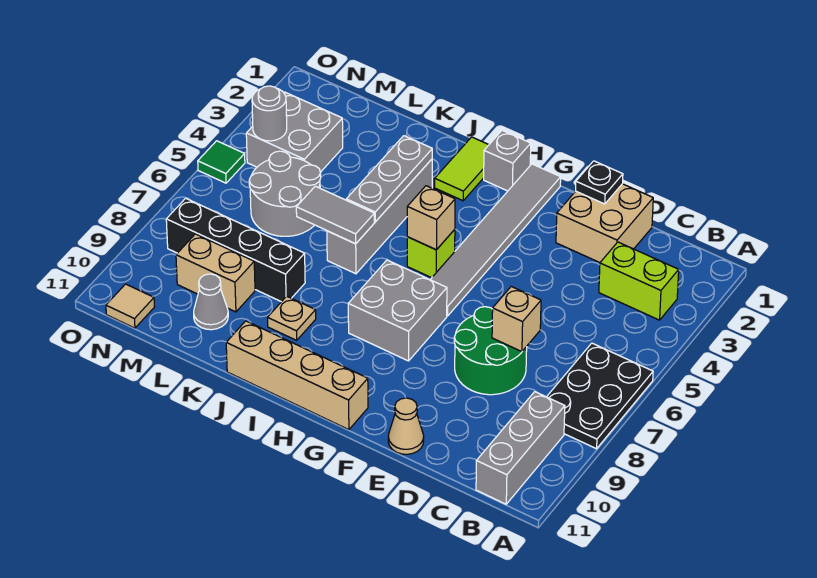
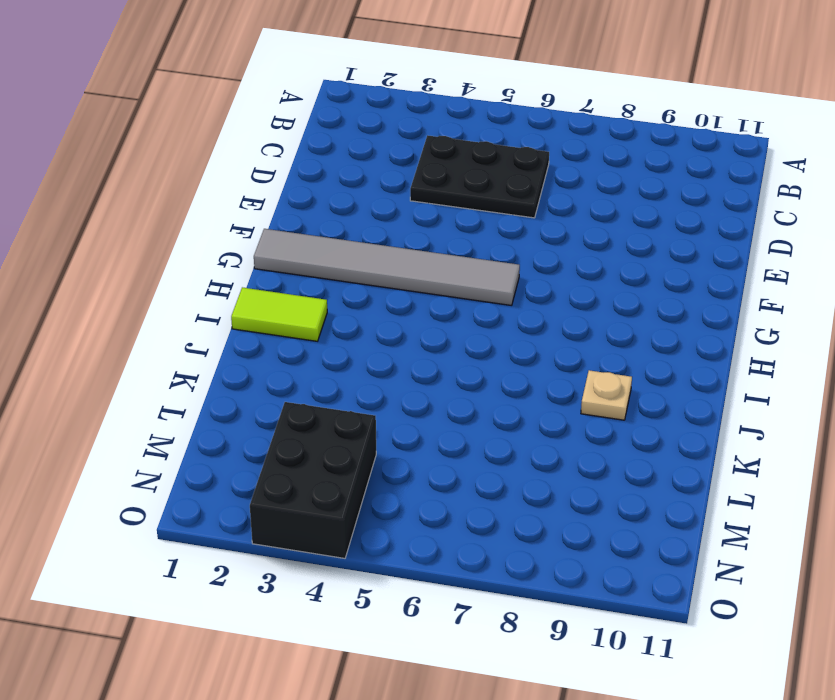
black plate C4:D6 level 1 -> black plate A6:B8 level 1
black brick M3:O4 level 1 -> grey brick M3:N4 level 1
none -> lime brick B3:C3 level 1
none -> grey brick B9:B11 level 1
none -> tan brick D1:E2 level 1

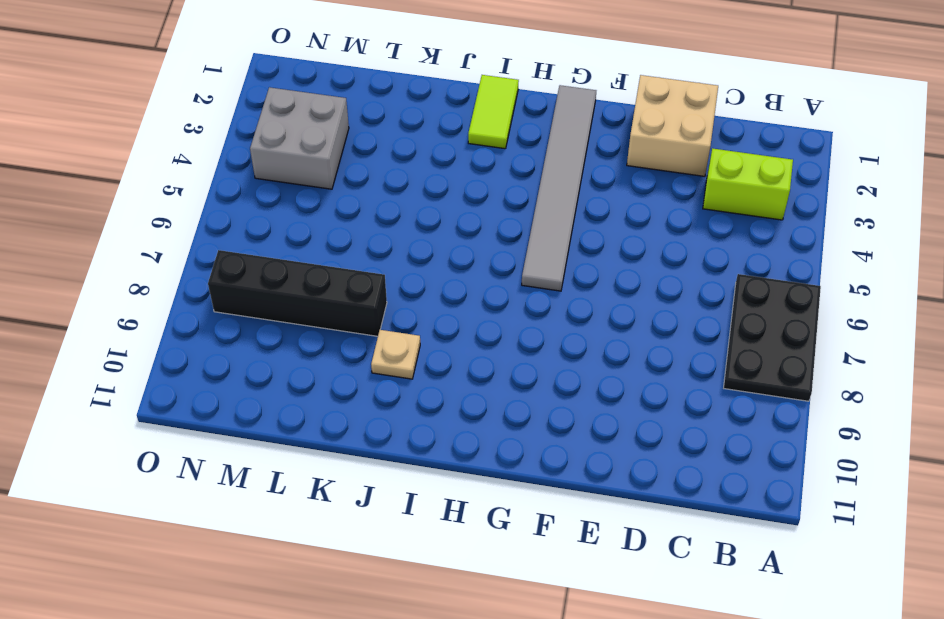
none -> grey brick B9:B11 level 1
none -> green round brick D7:E8 level 1
none -> tan cone E11 level 1

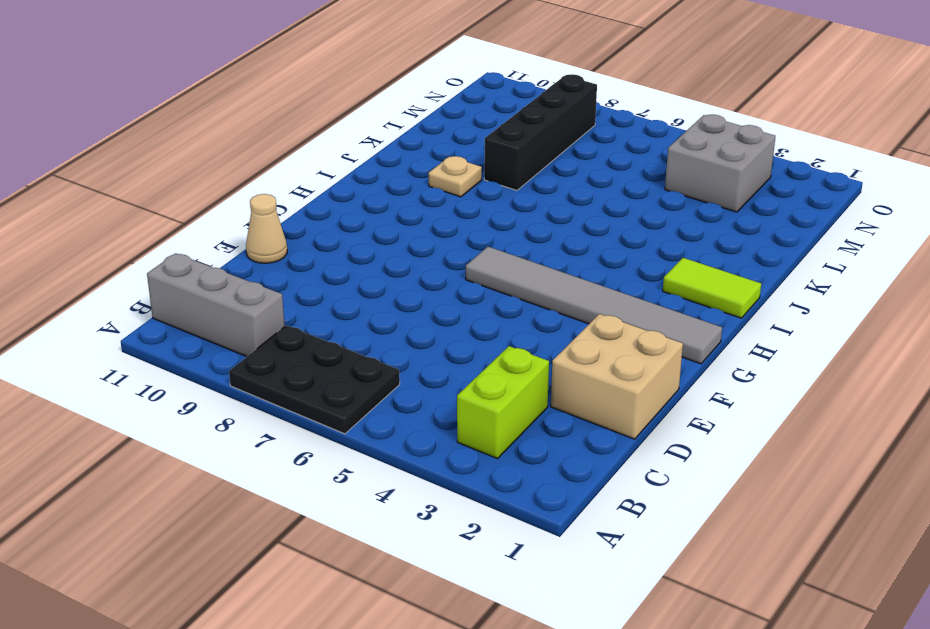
none -> green round brick D7:E8 level 1
none -> grey brick G7:H8 level 1
none -> tan brick G11:J11 level 1

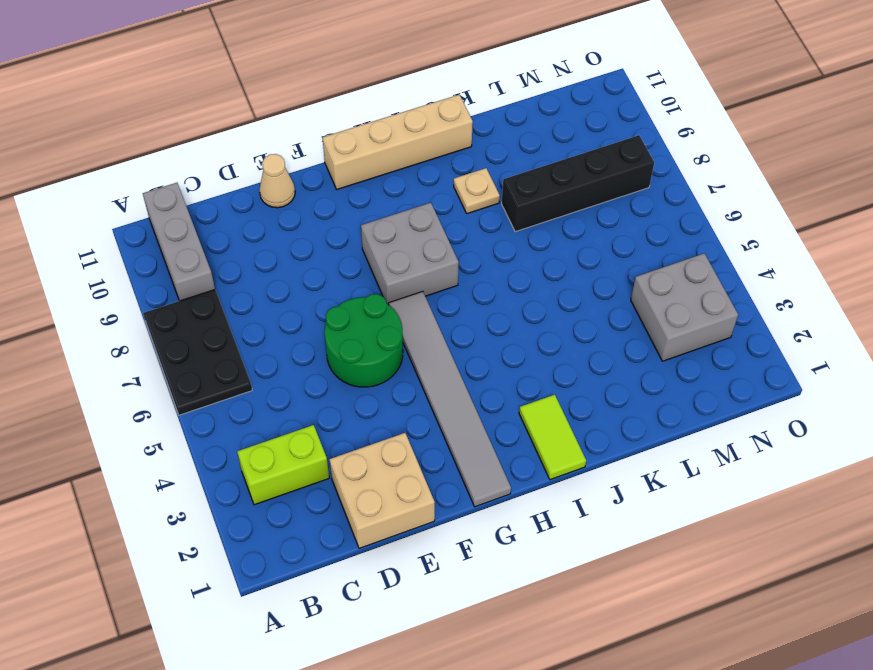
green round brick E5:F6 level 1 -> green round brick D7:E8 level 1
none -> grey brick H1 level 1
none -> lime brick H5 level 1
none -> grey brick J3:J6 level 1

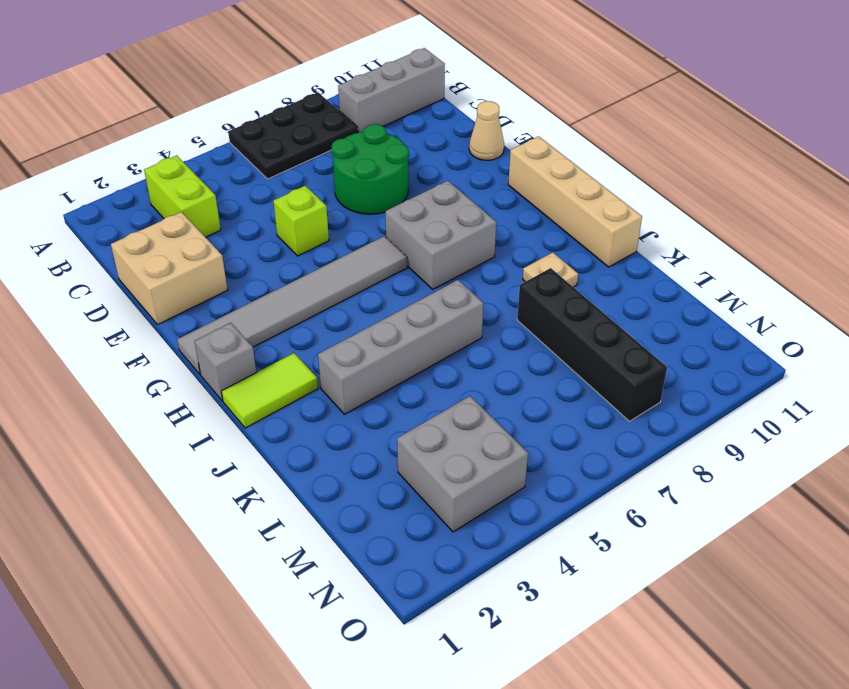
lime brick E5 level 1 -> lime brick H5 level 1
none -> grey round brick L5:M6 level 1
none -> tan brick L9:M9 level 1
none -> grey cone L10 level 1

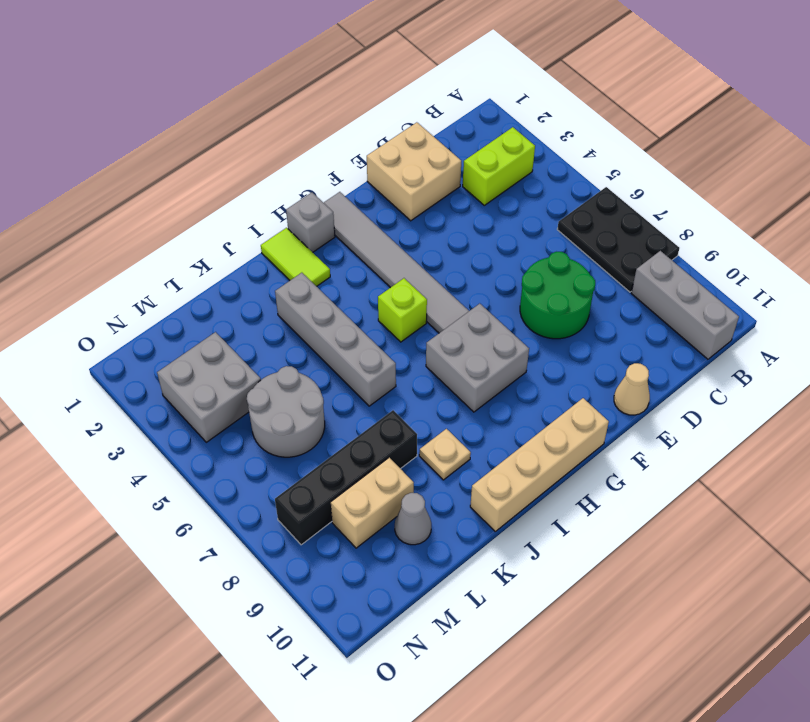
none -> tan tile N11 level 1
none -> green tile O5 level 1
none -> tan brick D7 level 2

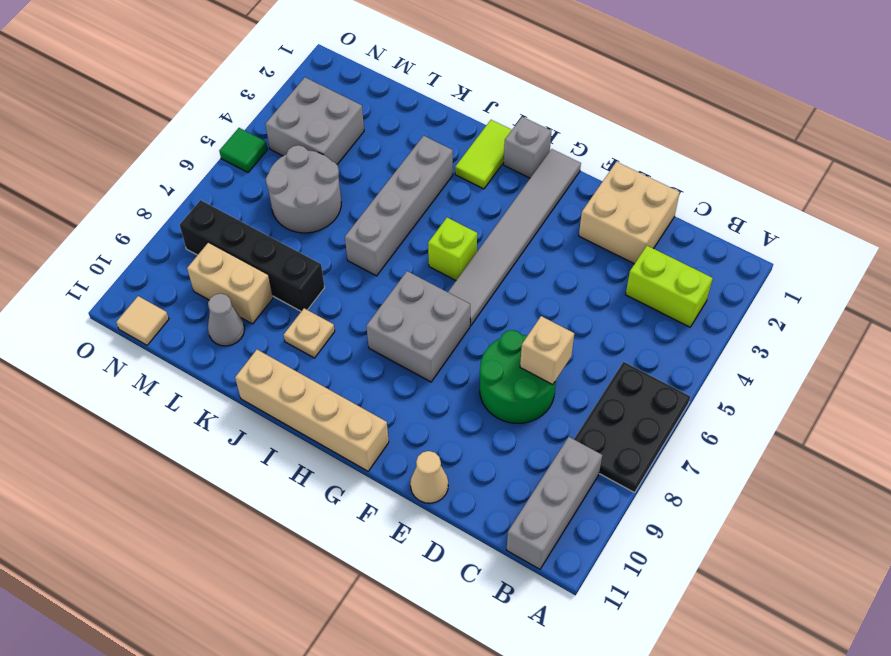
none -> black plate E1 level 2
none -> tan brick H5 level 2
none -> grey plate J3:J5 level 2

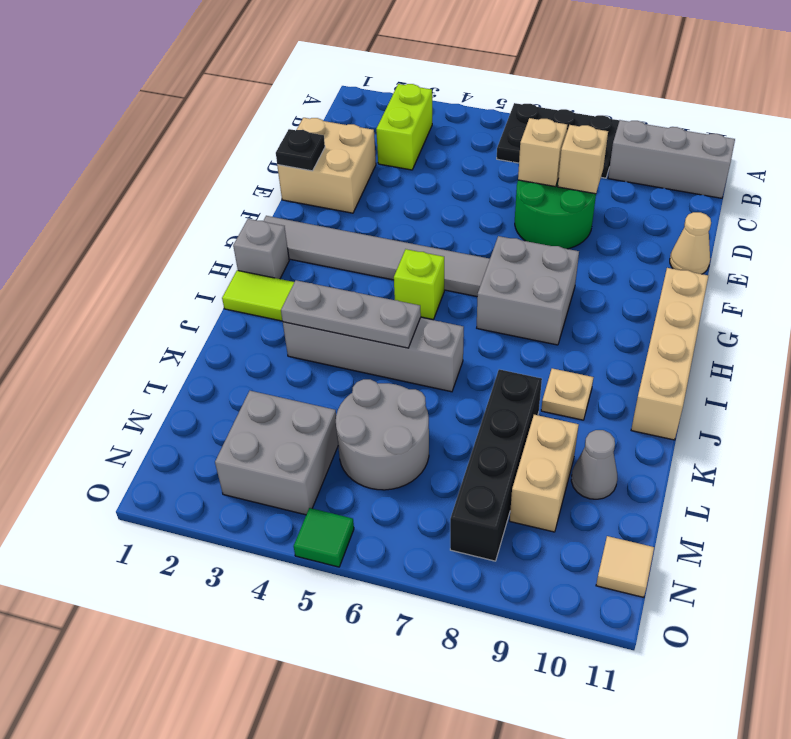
tan brick D8 level 2 -> tan brick H5 level 2
none -> grey tile J6:K6 level 2
none -> grey round brick N4 level 2

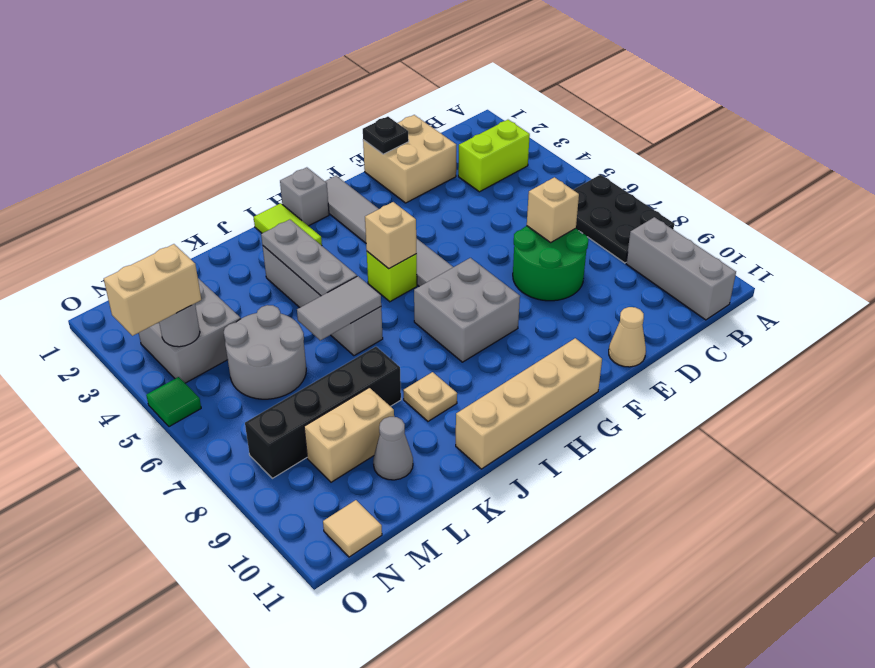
tan brick N4:O4 level 3 -> none

